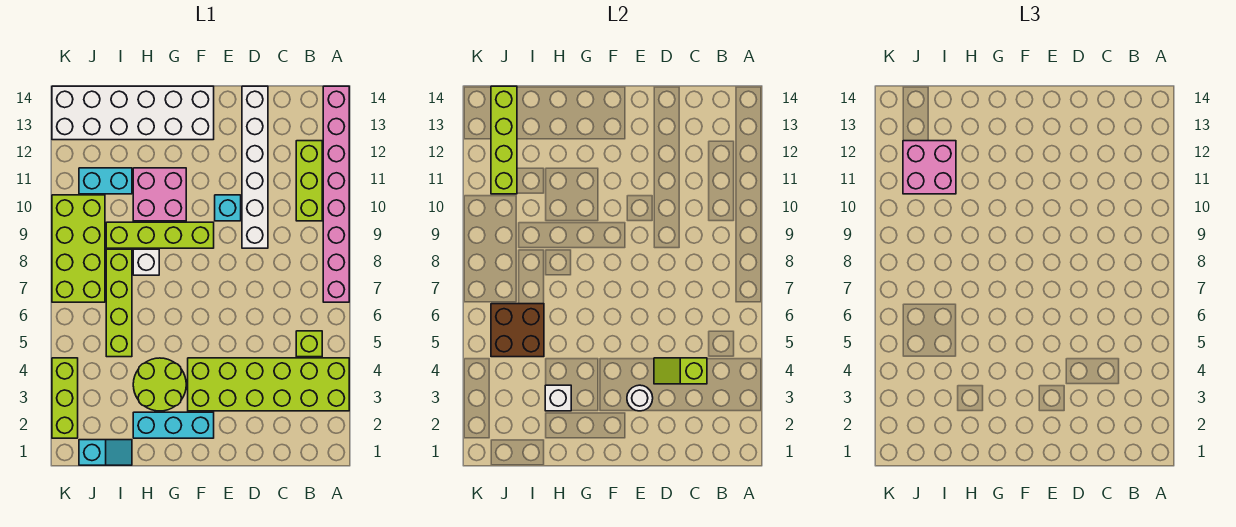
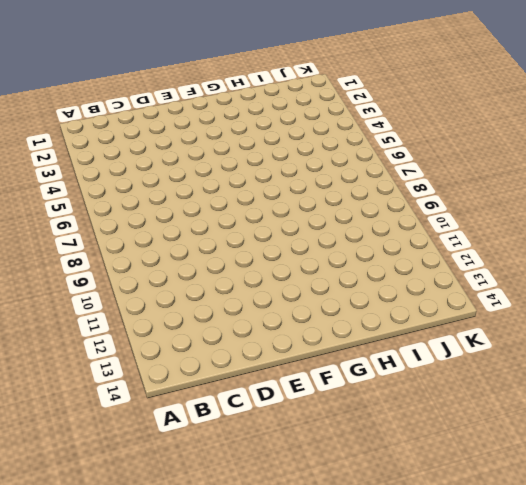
none -> lime brick A3:F4 level 1
none -> pink brick A7:A14 level 1
none -> lime brick B5 level 1

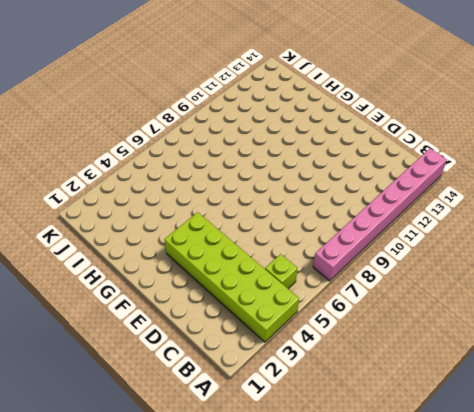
none -> lime brick B10:B12 level 1
none -> white brick D9:D14 level 1
none -> cyan brick E10 level 1

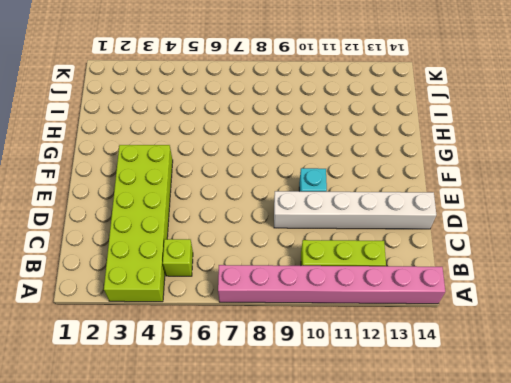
none -> cyan brick F2:H2 level 1
none -> lime brick F9:I9 level 1
none -> white brick F13:K14 level 1

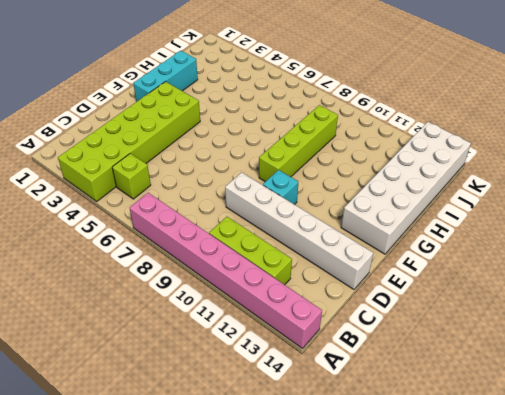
none -> lime round brick G3:H4 level 1
none -> pink brick G10:H11 level 1
none -> white brick H8 level 1

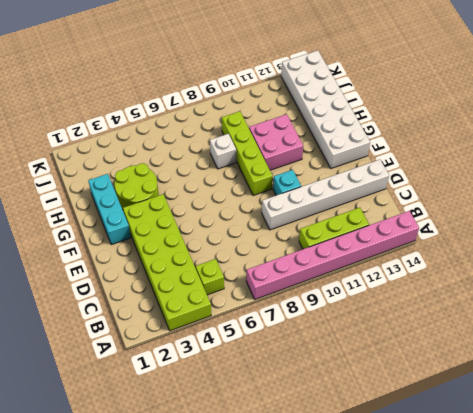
none -> cyan slope I1:J1 level 1 top J
none -> lime brick I5:I8 level 1
none -> cyan brick I11:J11 level 1

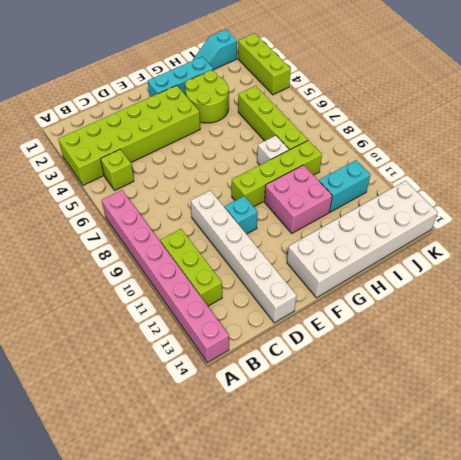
none -> lime brick J7:K10 level 1
none -> lime slope C4:D4 level 2 top C
none -> white round brick E3 level 2

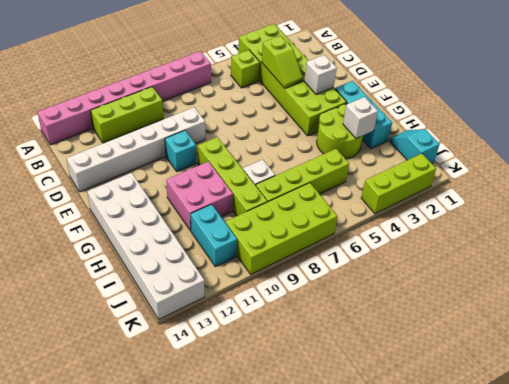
white brick E3 level 2 -> white round brick E3 level 2
none -> brown brick I5:J6 level 2
none -> lime brick J11:J14 level 2
none -> pink brick I11:J12 level 3

